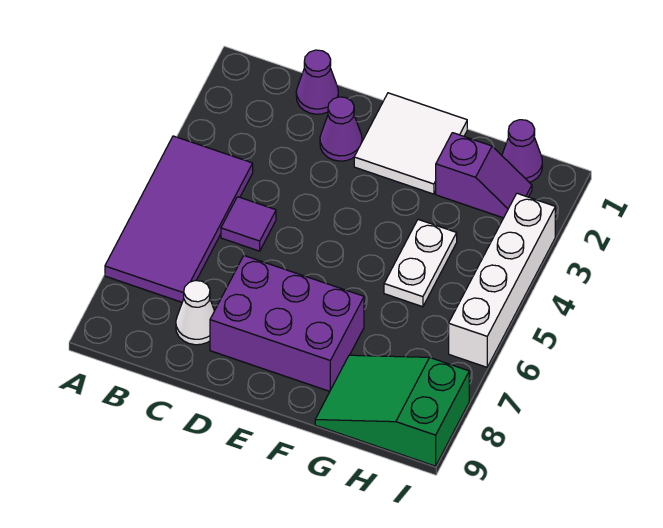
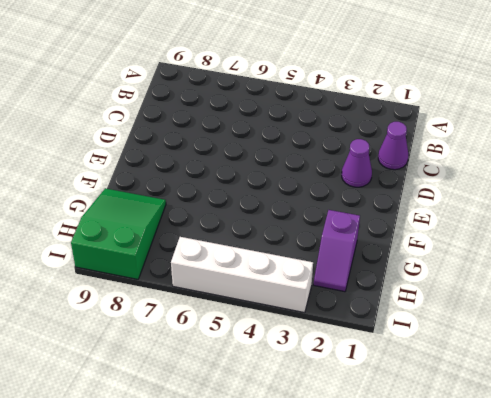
none -> purple tile A4:B7 level 1
none -> purple tile C5 level 1
none -> white cone C8 level 1

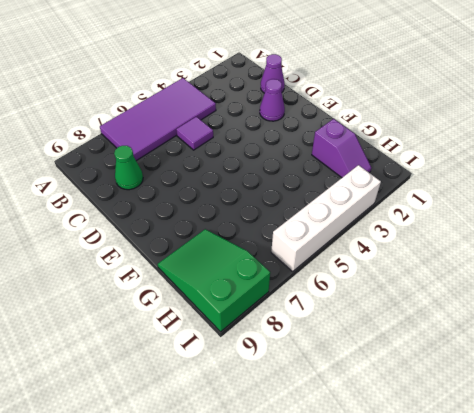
green cone C8 level 1 -> white cone C8 level 1
none -> purple brick D7:F8 level 1
none -> white tile E1:F2 level 1
none -> white plate G4:G5 level 1

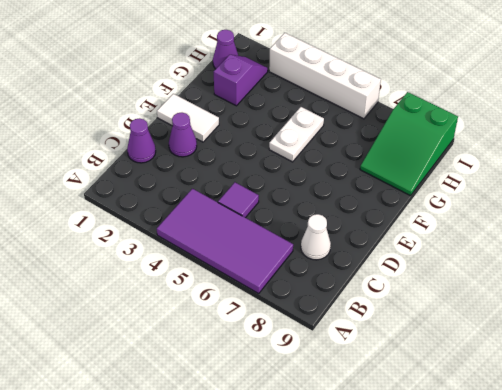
white tile E1:E2 level 1 -> white tile E1:F2 level 1
white plate F5:G5 level 1 -> white plate G4:G5 level 1
none -> purple brick D7:F8 level 1

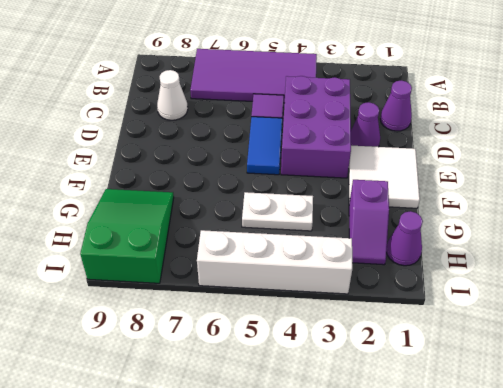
purple brick C3:E4 level 1 -> purple brick D7:F8 level 1
blue tile D5:E5 level 1 -> none

